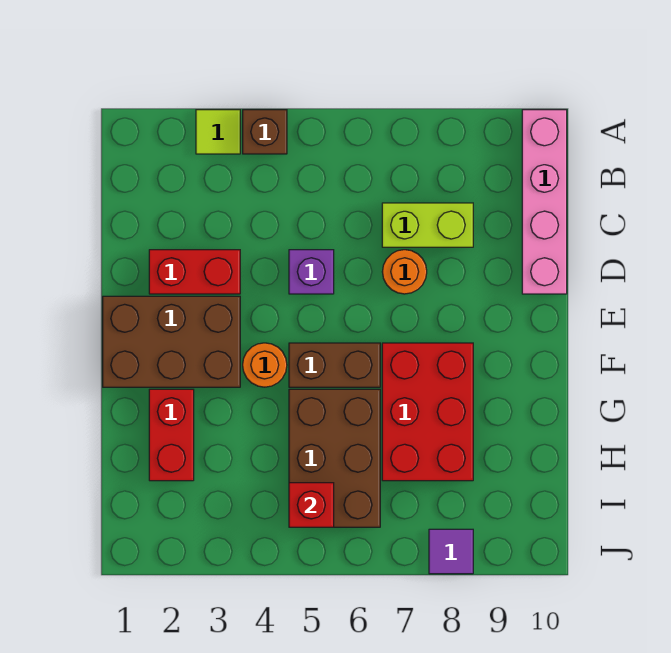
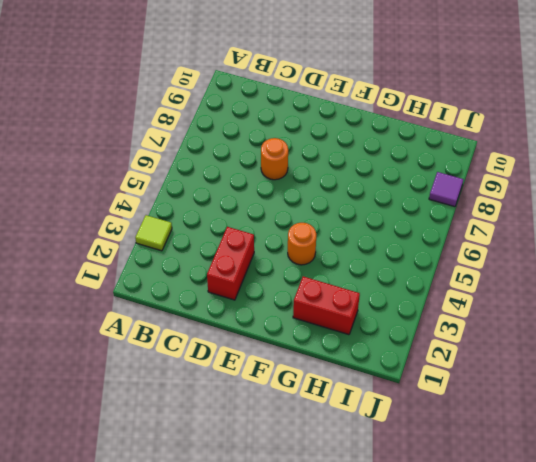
none -> brown brick A4 level 1
none -> pink brick A10:D10 level 1
none -> lime brick C7:C8 level 1

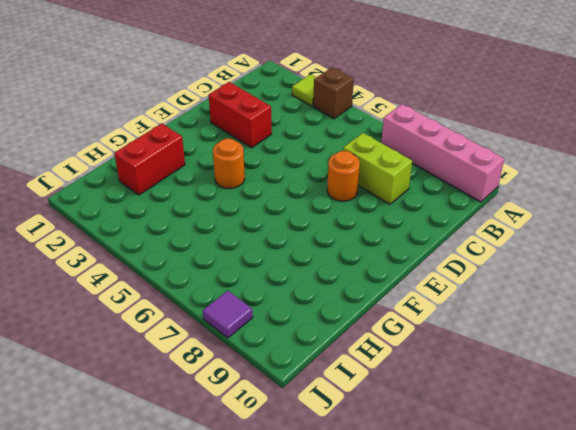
pink brick A7:A10 level 1 -> pink brick A10:D10 level 1
none -> purple brick D5 level 1
none -> brown brick E1:F3 level 1
none -> brown brick F5:F6 level 1

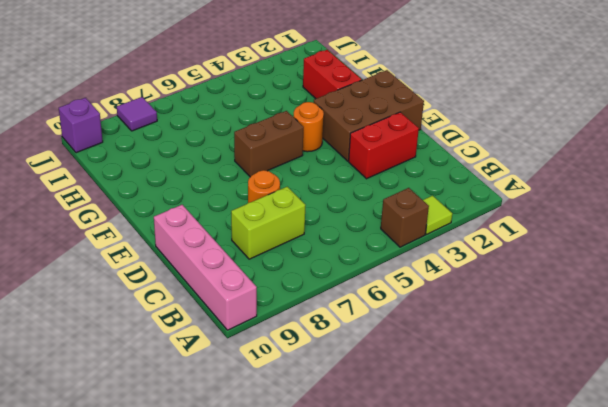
purple brick J10 level 1 -> purple brick D5 level 1
none -> red brick F7:H8 level 1
none -> brown brick G5:I6 level 1
none -> red brick I5 level 2

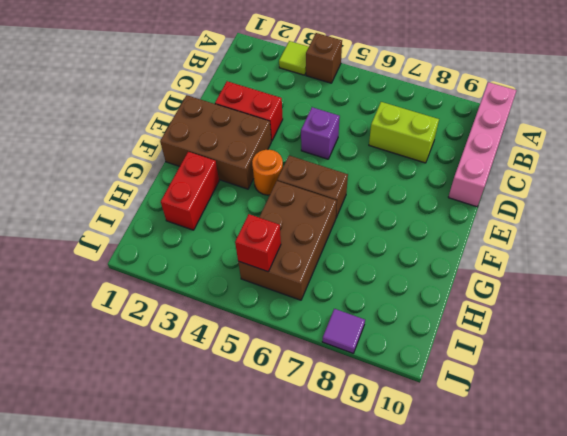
none -> orange round brick D7 level 1
none -> red brick F7:H8 level 1

